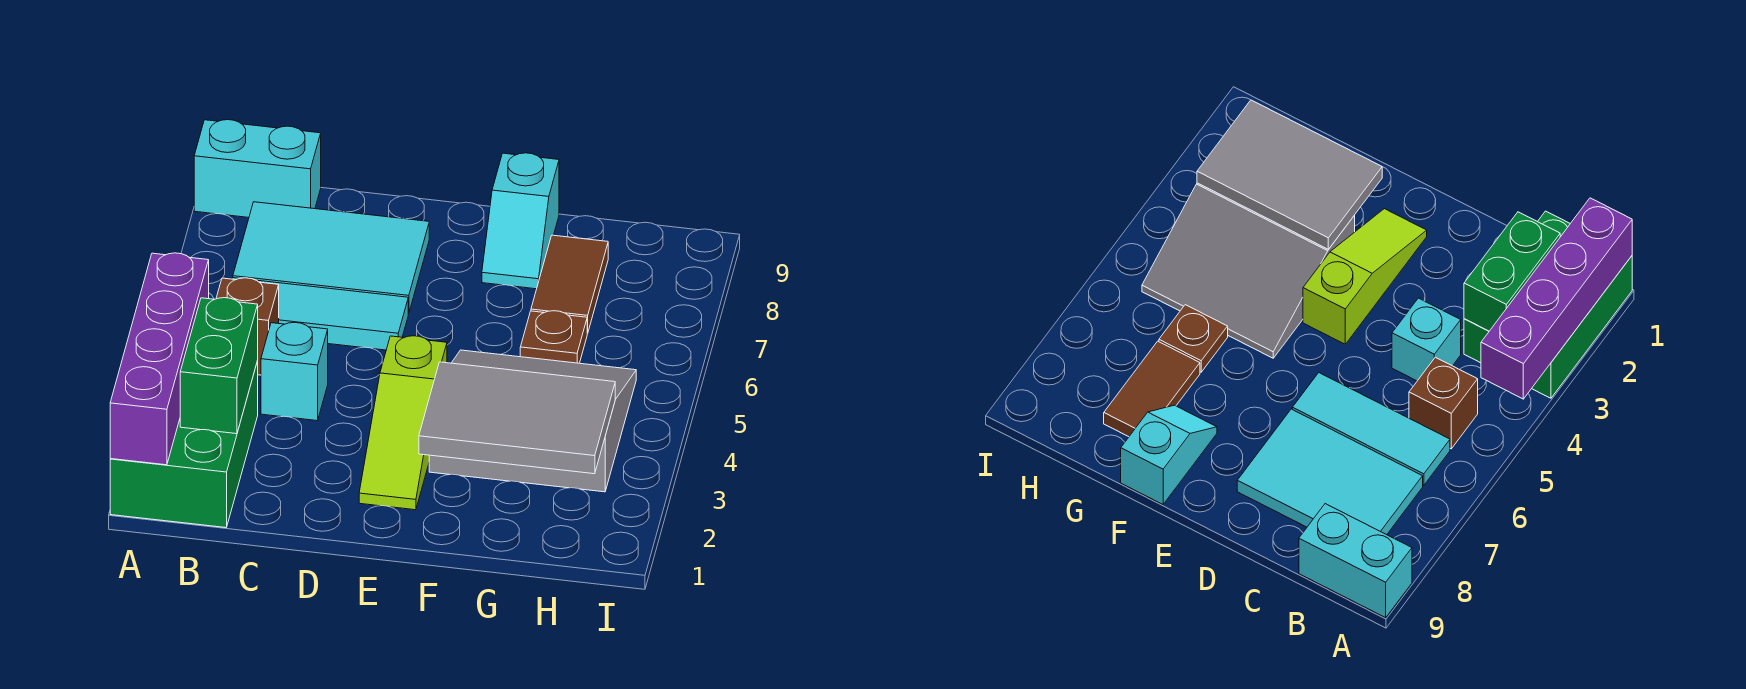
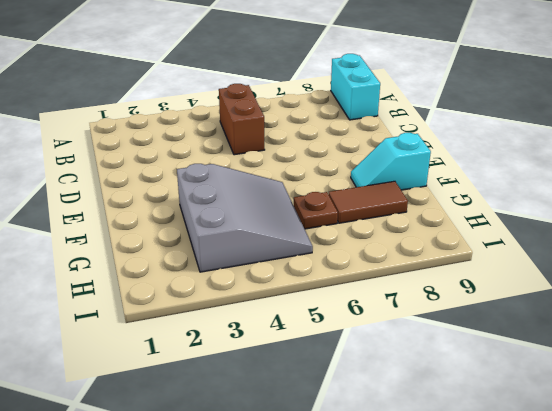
brown brick B5:C5 level 1 -> brown brick B5 level 1
none -> green brick A1:B3 level 1
none -> cyan tile B6:D6 level 1
none -> cyan tile B7:D8 level 1

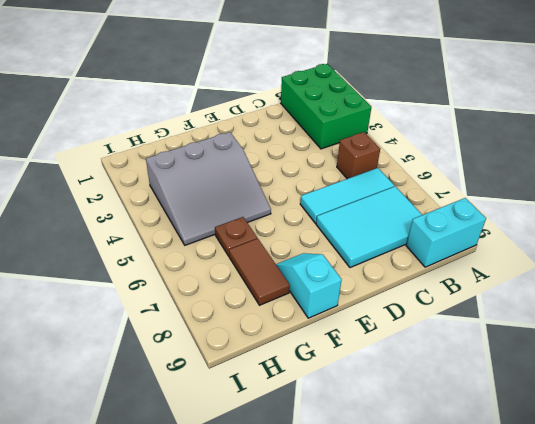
none -> cyan brick C4 level 1
none -> lime slope E2:E4 level 1 top 4
none -> purple brick A1:A4 level 2

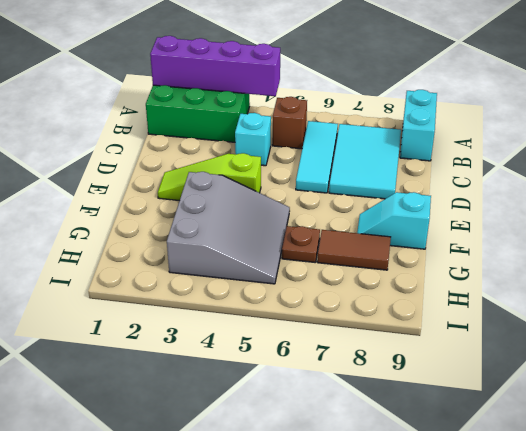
none -> green brick B2:B3 level 2
none -> grey tile F2:H3 level 2

